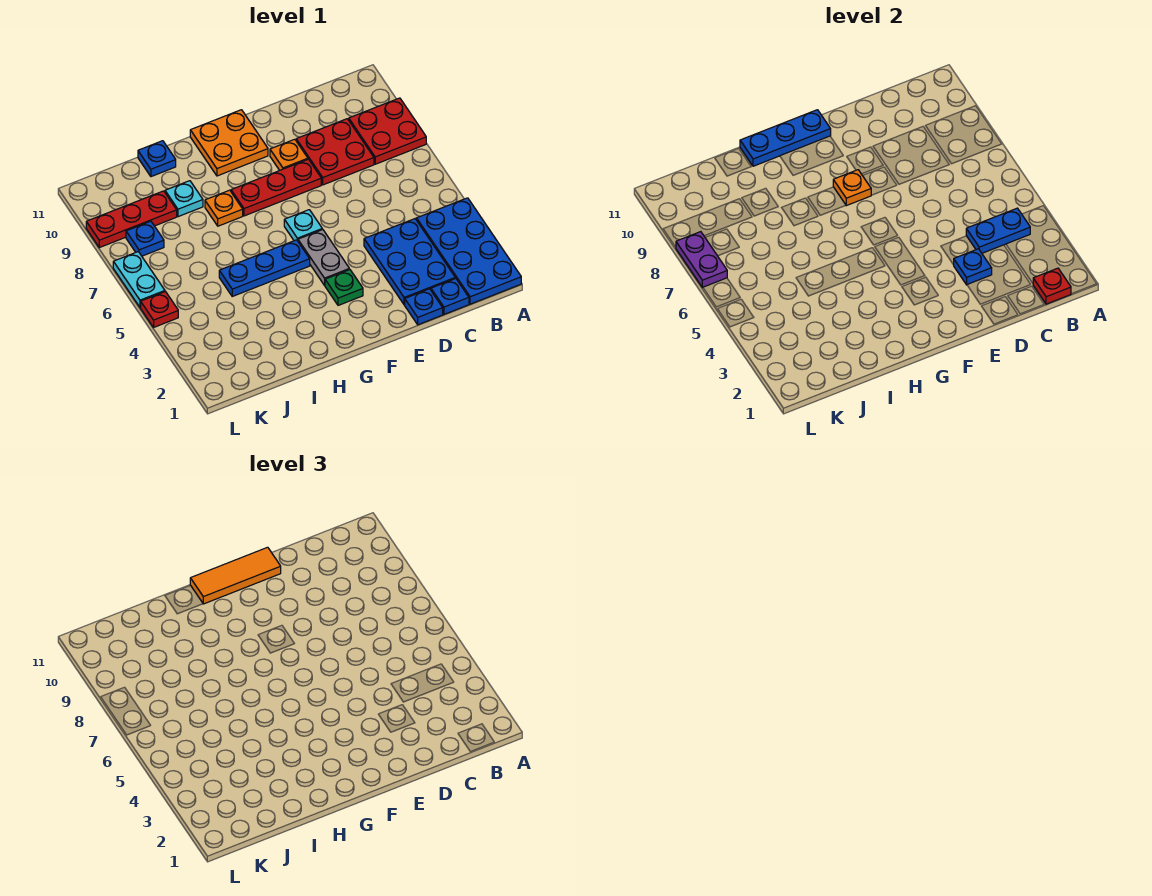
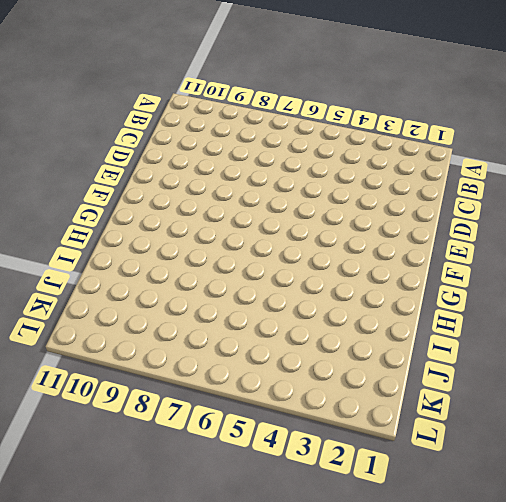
none -> blue plate A1:B4 level 1
none -> red plate A8:B9 level 1
none -> blue plate C1 level 1

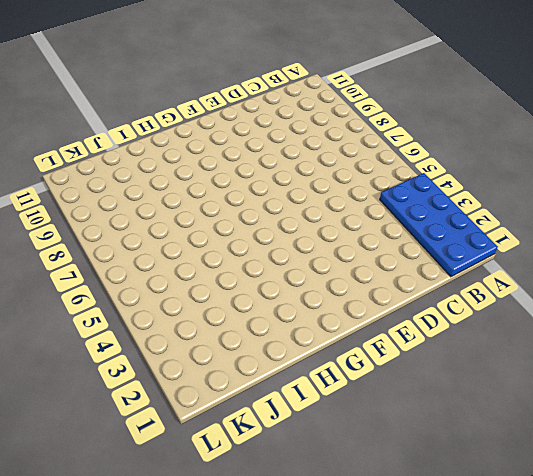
none -> red plate A8:B9 level 1
none -> blue plate C1 level 1
none -> blue plate C2:D4 level 1

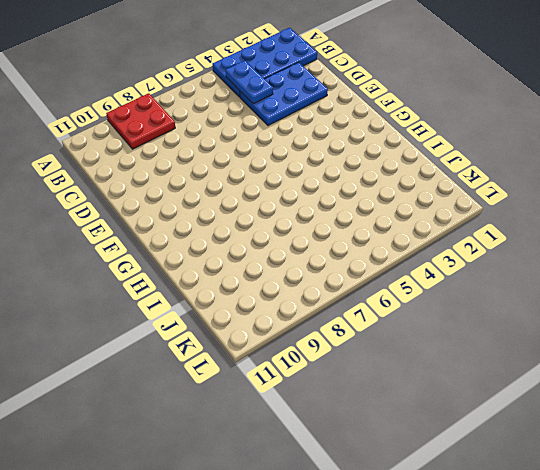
none -> blue plate C1 level 1
none -> red plate C8:D9 level 1
none -> blue plate D1 level 1

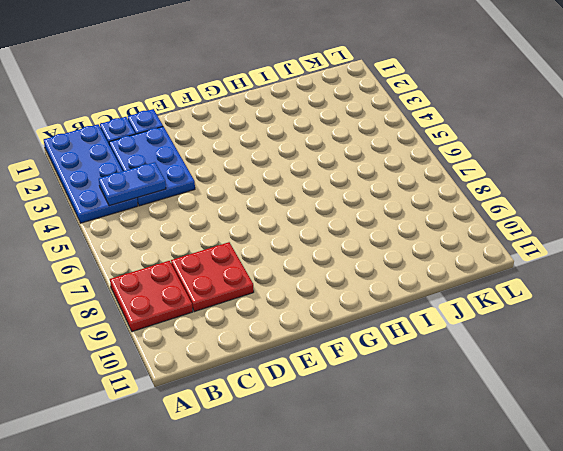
none -> red plate E8:G8 level 1
none -> orange plate E9 level 1
none -> green plate F3 level 1

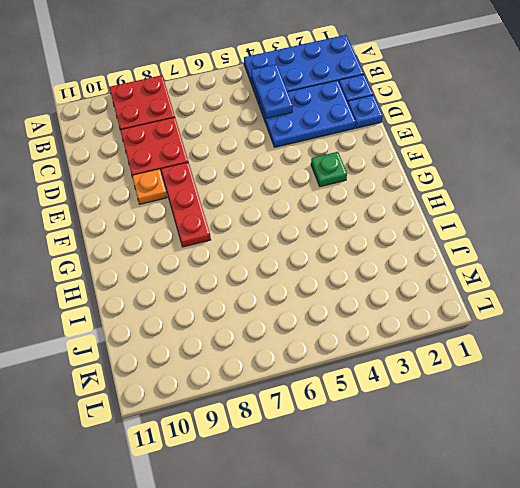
none -> grey plate F4:F5 level 1
none -> cyan plate F6 level 1
none -> orange plate F10:G11 level 1

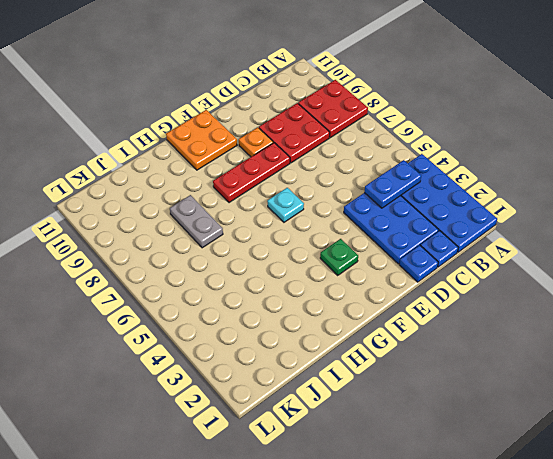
grey plate I7:I8 level 1 -> grey plate F4:F5 level 1
none -> blue plate G5:I5 level 1
none -> orange plate H8 level 1
none -> cyan plate I9 level 1

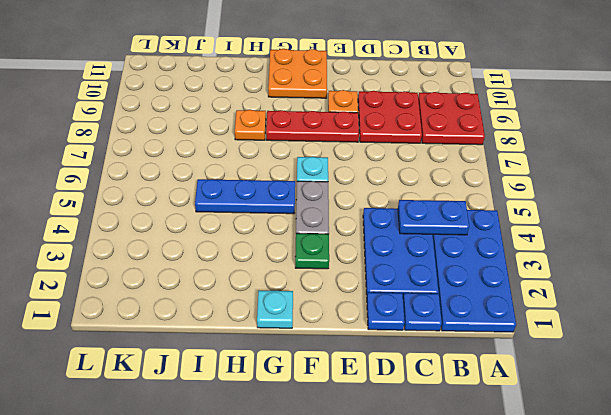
cyan plate G1 level 1 -> cyan plate I9 level 1
none -> blue plate I11 level 1
none -> red plate J9:L9 level 1
none -> blue plate K8 level 1

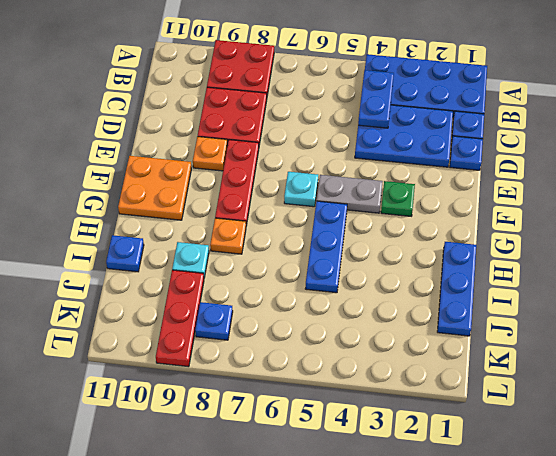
blue plate H1:J1 level 1 -> blue plate F11:H11 level 2
none -> red plate L5 level 1
none -> cyan plate L6:L7 level 1
none -> red plate B1 level 2

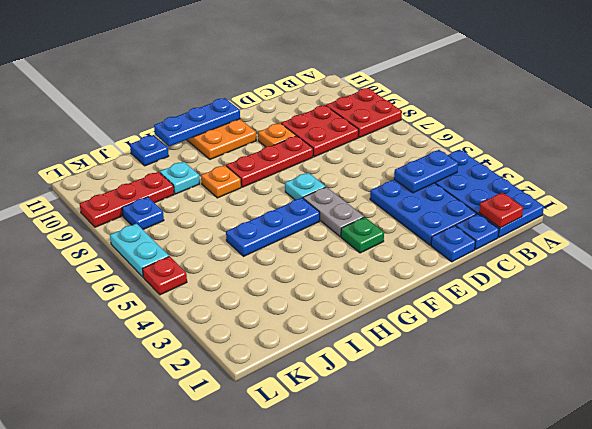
none -> blue plate D3 level 2
none -> orange plate F8 level 2
none -> purple plate L7:L8 level 2

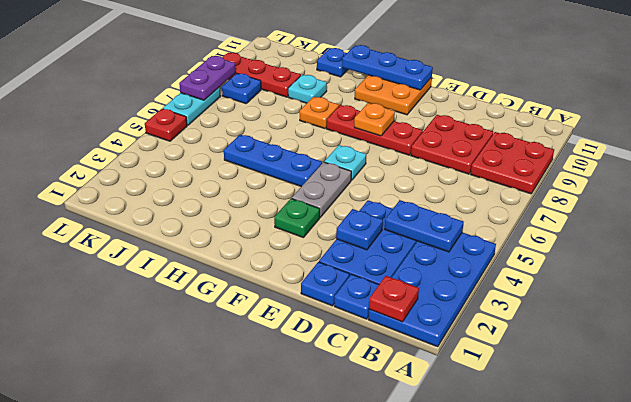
none -> orange plate E9 level 1
none -> orange tile E11:G11 level 3

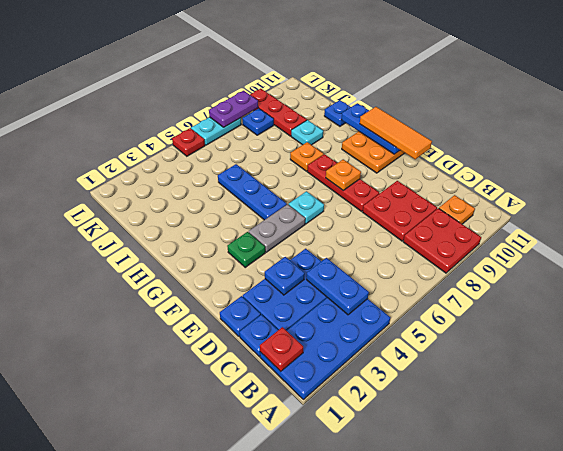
orange plate B10 level 1 -> orange plate E9 level 1

